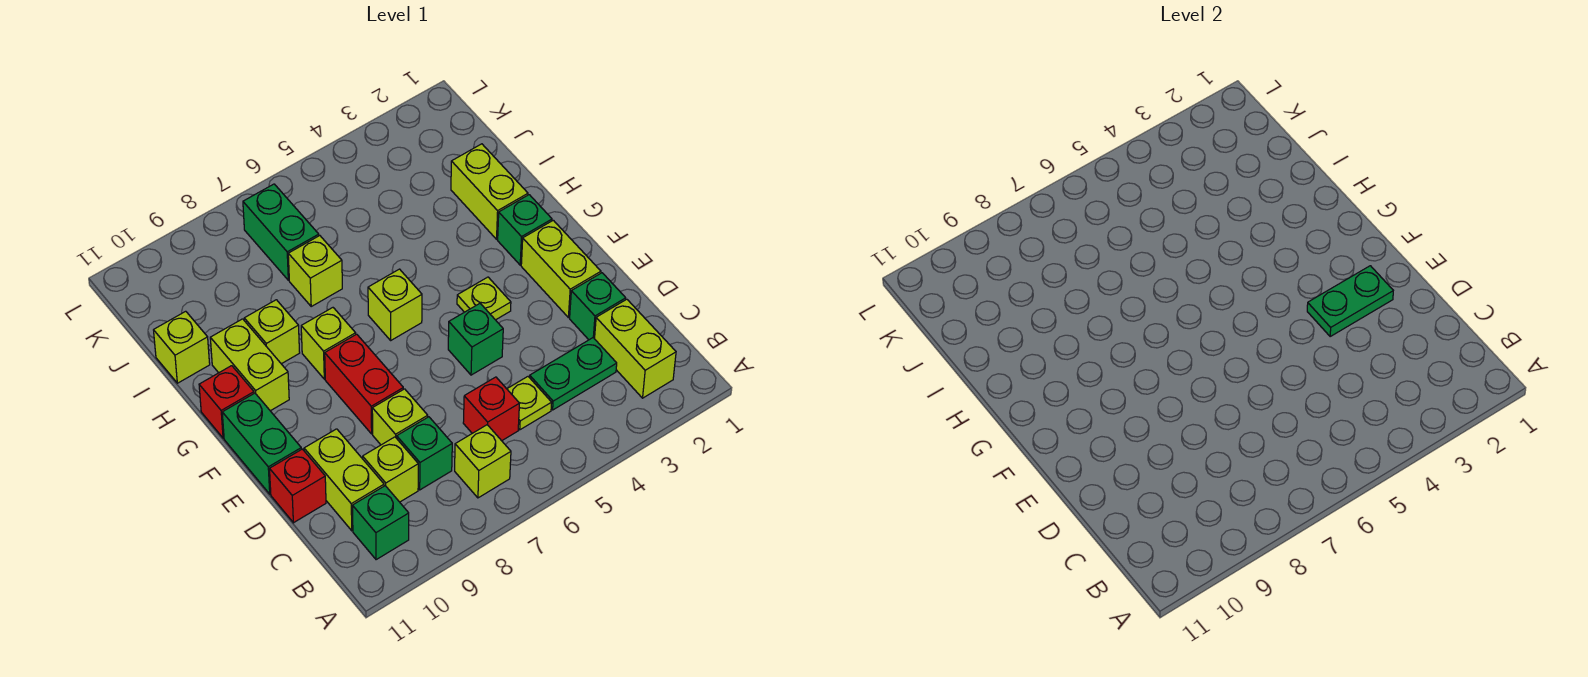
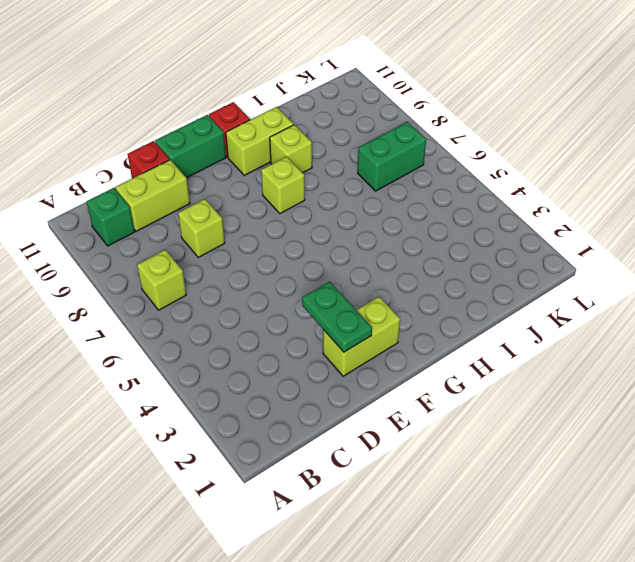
none -> lime brick B2:C2 level 1
none -> green plate C3:C4 level 1
none -> lime plate C5 level 1

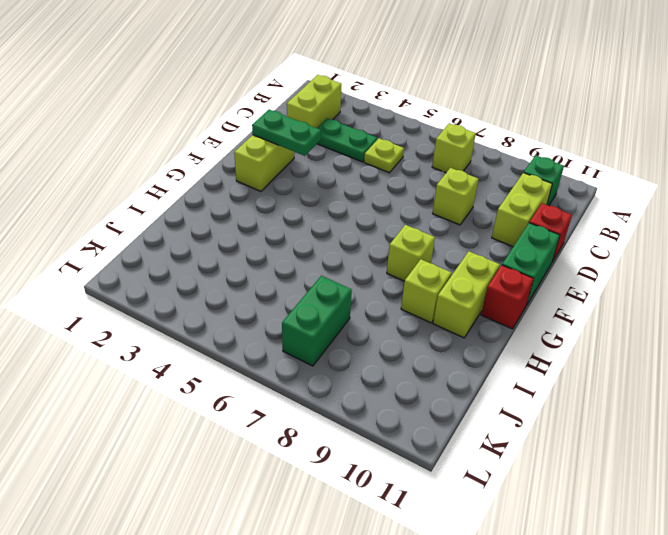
none -> red brick C6 level 1
none -> green brick C8 level 1
none -> lime brick C9 level 1

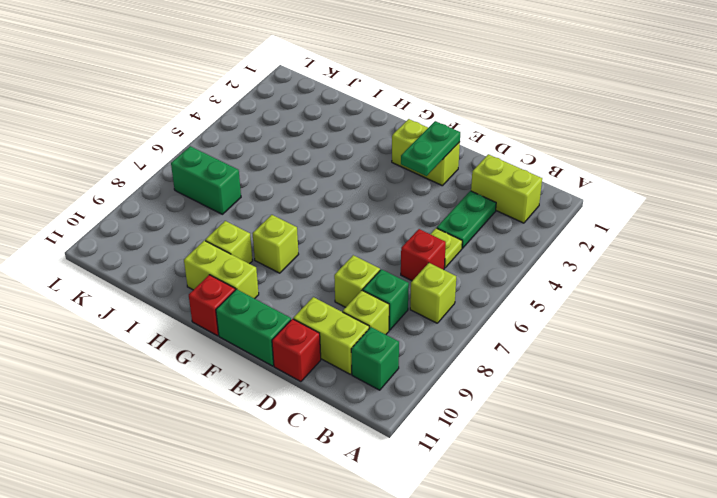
none -> green brick D2 level 1
none -> green brick E5 level 1
none -> red brick E8:F8 level 1

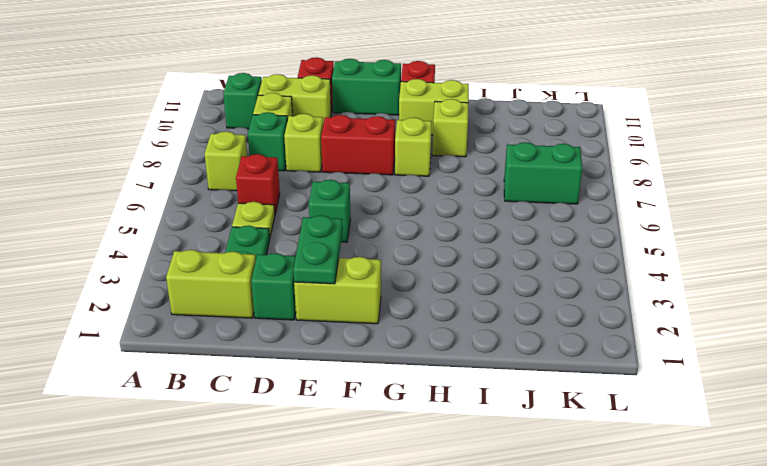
none -> lime plate F4 level 1
none -> green brick G2 level 1
none -> lime brick G6 level 1

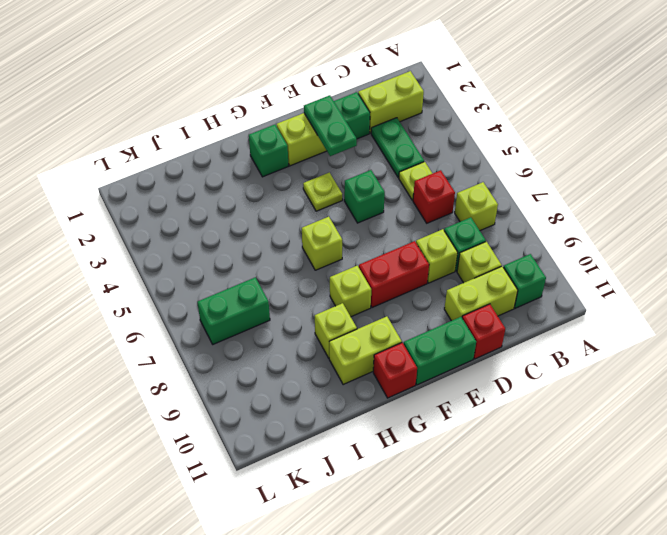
none -> lime brick H2:I2 level 1
none -> lime brick I7 level 1
none -> lime brick I11 level 1

